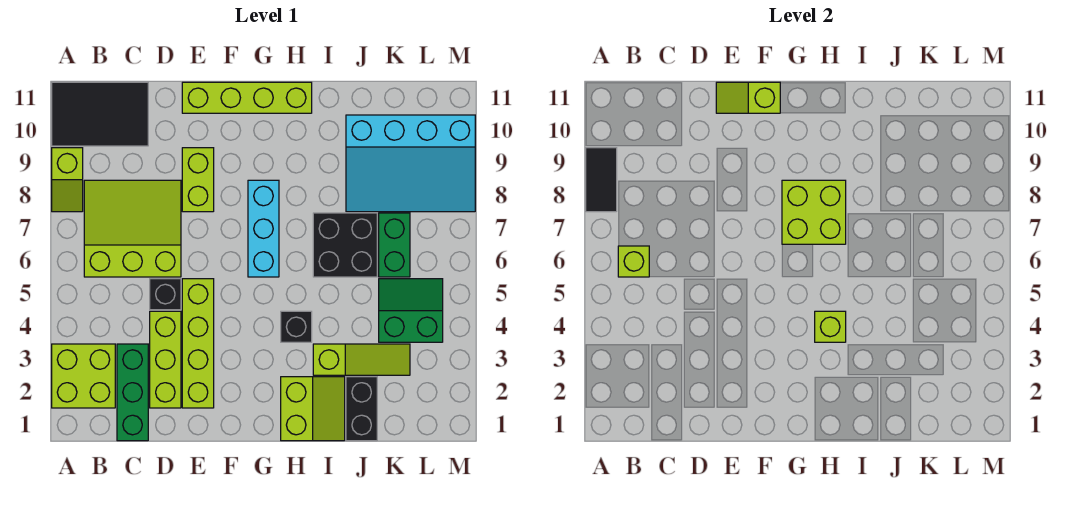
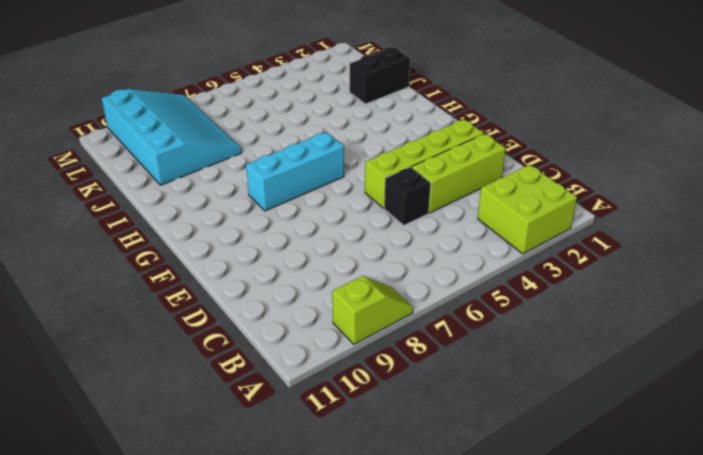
none -> black tile A10:C11 level 1
none -> lime slope B6:D8 level 1 top 6
none -> green brick C1:C3 level 1

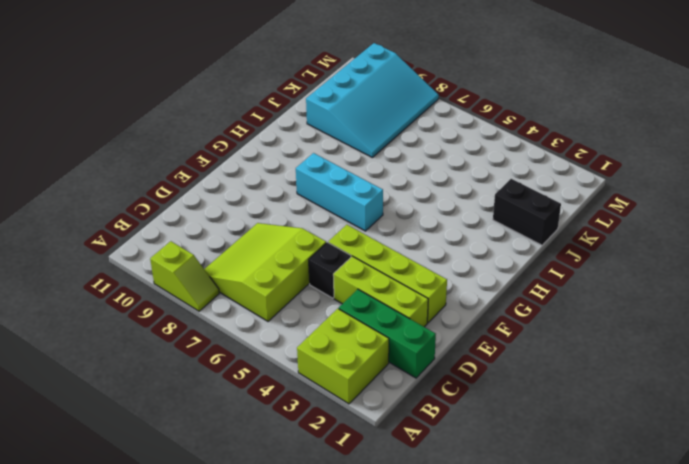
none -> black tile A10:C11 level 1
none -> lime brick E8:E9 level 1
none -> lime brick E11:H11 level 1

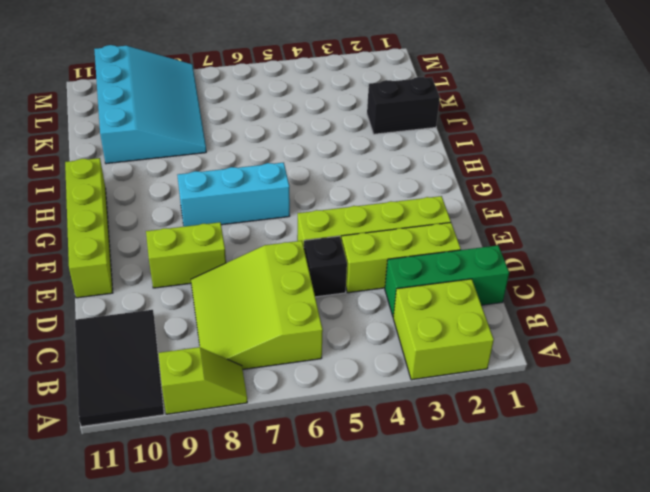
none -> lime slope H1:I2 level 1 top H
none -> black brick H4 level 1
none -> lime slope I3:K3 level 1 top I

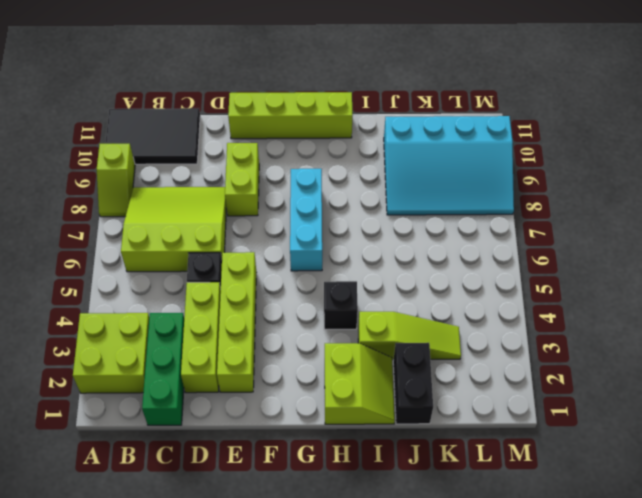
none -> black brick I6:J7 level 1
none -> green slope K4:L5 level 1 top 4
none -> green brick K6:K7 level 1

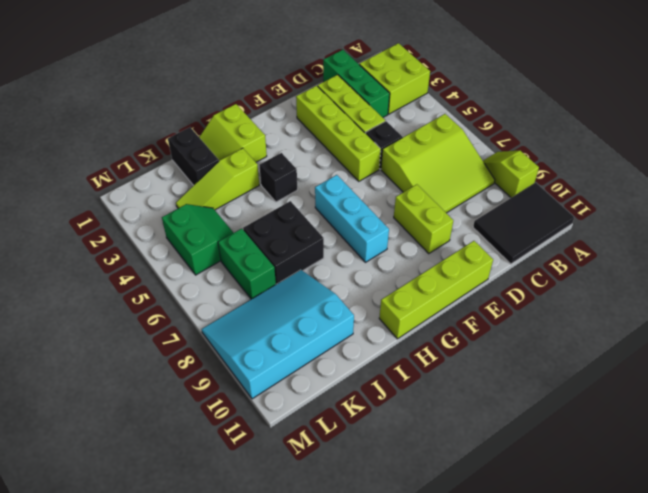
green slope K4:L5 level 1 top L -> green slope K4:L5 level 1 top 4
none -> black tile A8:A9 level 2
none -> lime brick B6 level 2
none -> lime slope E11:F11 level 2 top F

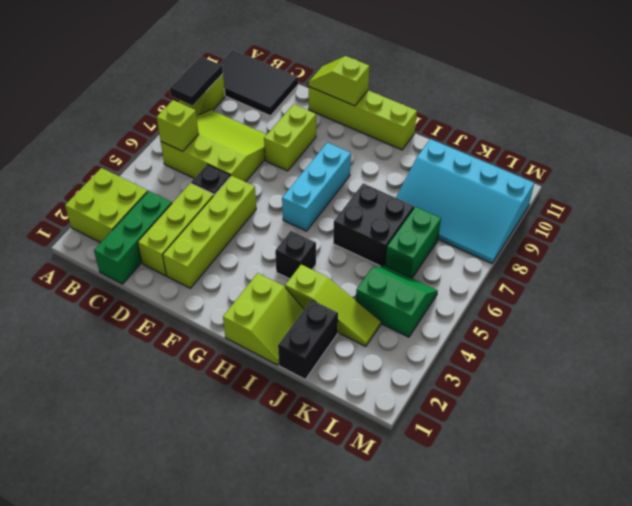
none -> lime brick G7:H8 level 2
none -> lime brick H4 level 2

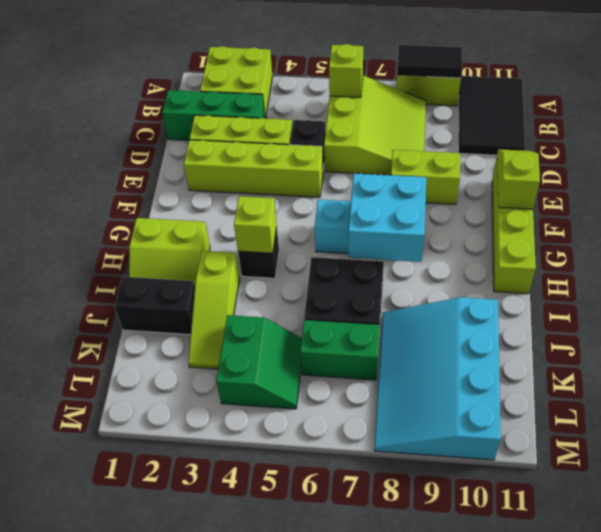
cyan brick G7:H8 level 2 -> lime brick G7:H8 level 2

